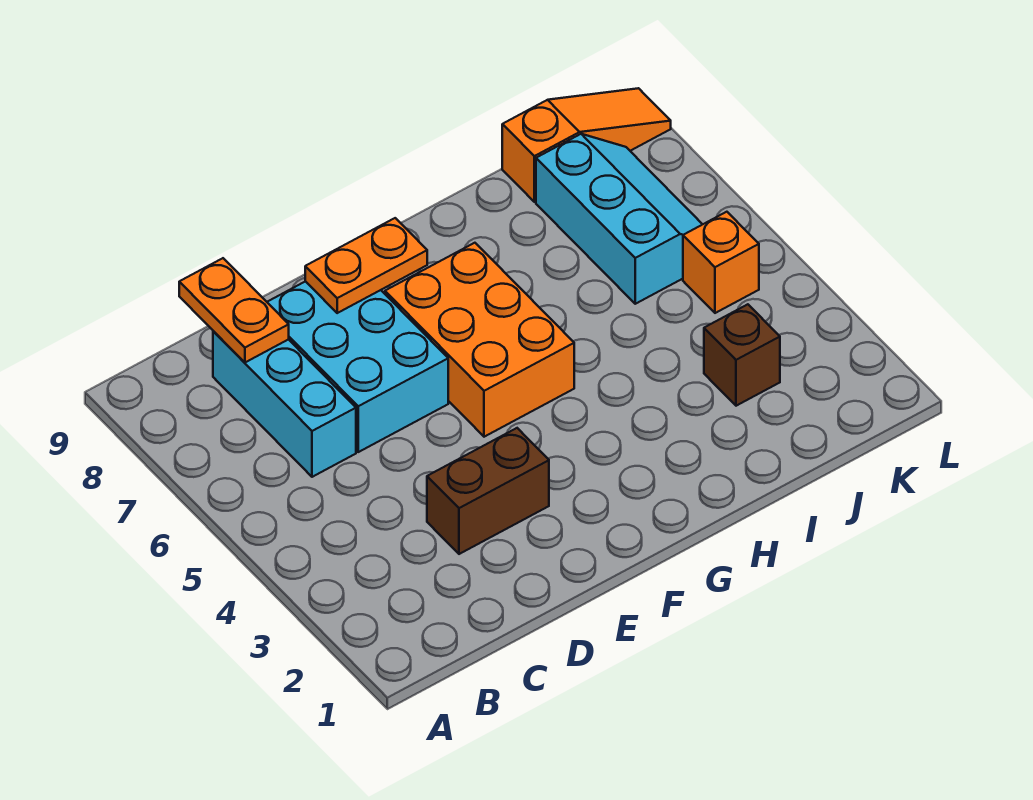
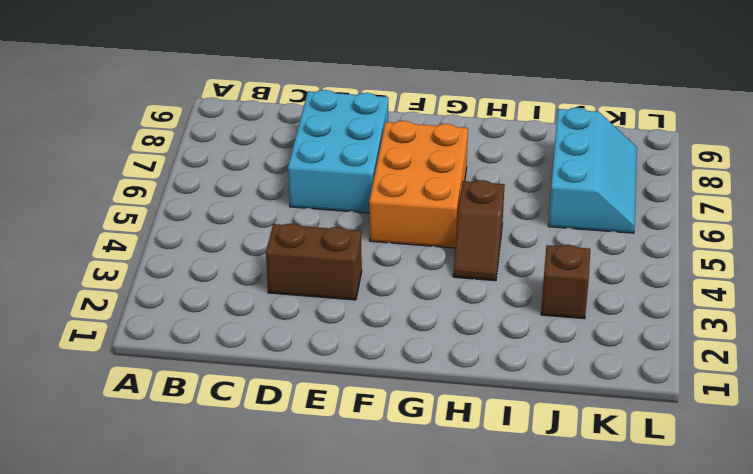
brown slope H4:H5 level 1 top 5 -> none
none -> cyan brick C6:C8 level 1
none -> orange slope J9:L9 level 1 top J

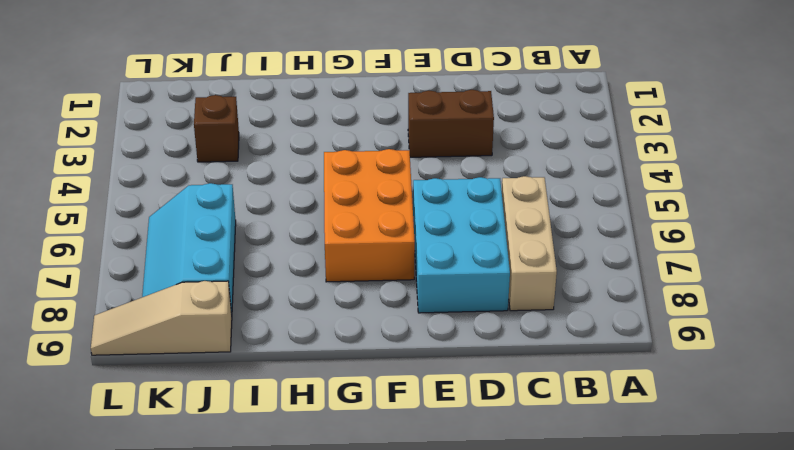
tan brick C6:C8 level 1 -> cyan brick C6:C8 level 1
tan slope J9:L9 level 1 top J -> orange slope J9:L9 level 1 top J
none -> orange brick K5 level 1
none -> orange plate C8:C9 level 2

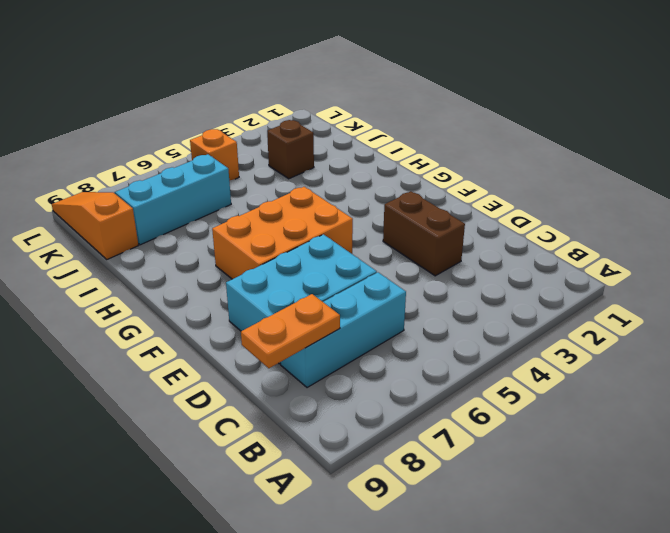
none -> orange plate E8:F8 level 2

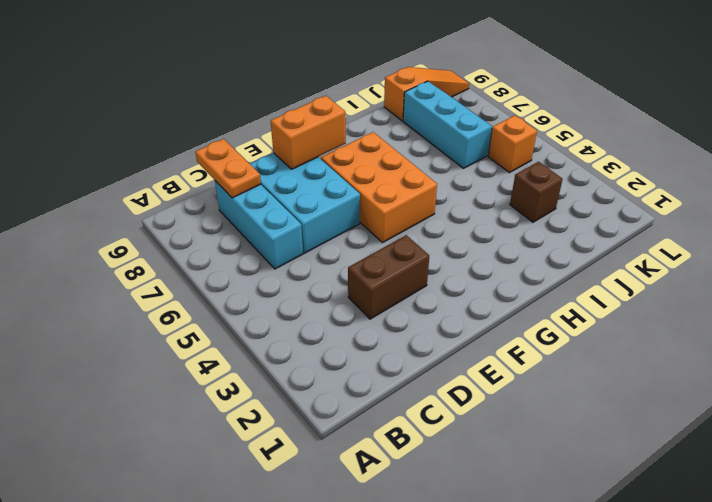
orange brick E8:F8 level 2 -> orange plate E8:F8 level 2

